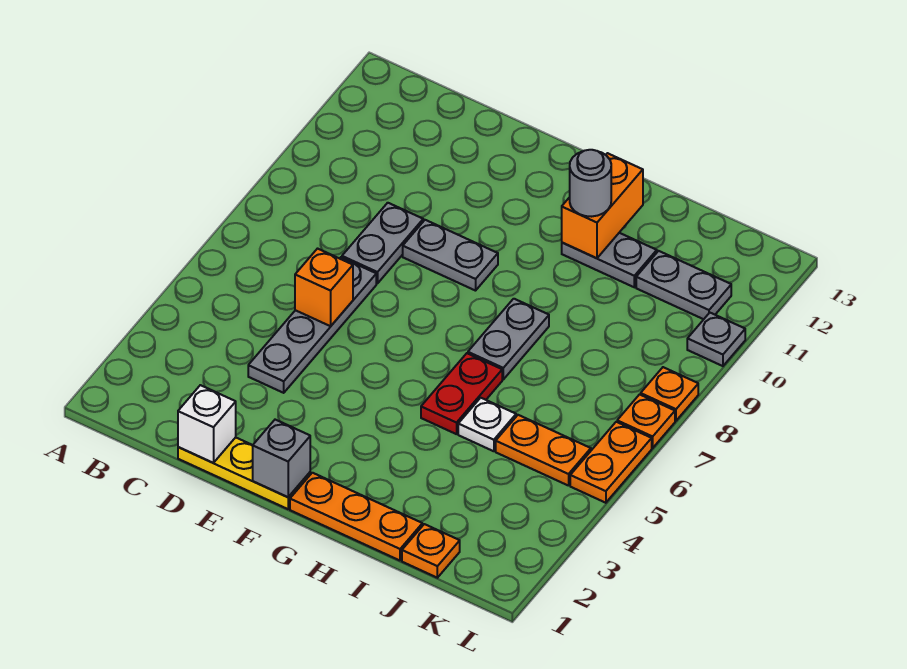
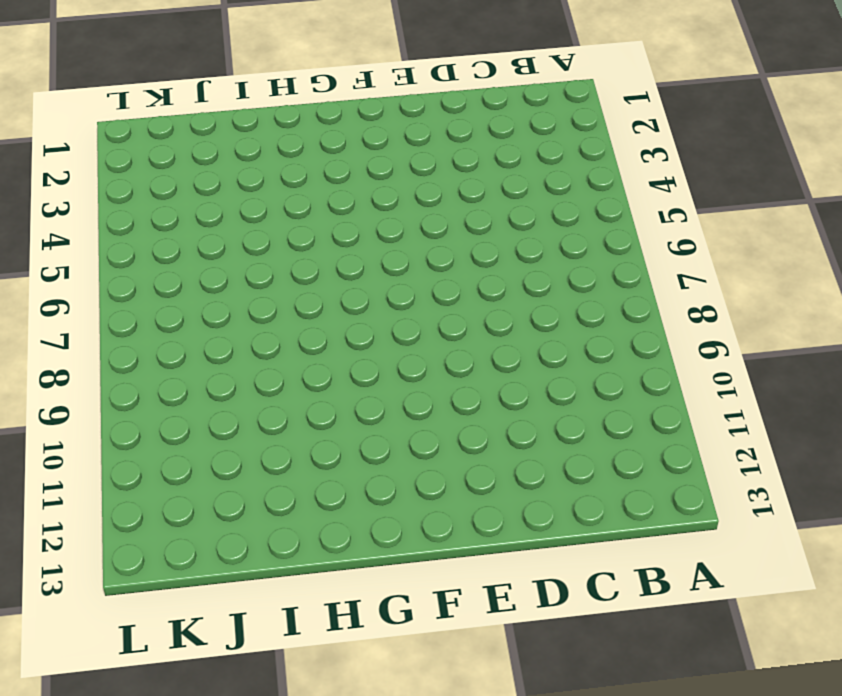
none -> yellow plate D1:F1 level 1
none -> grey plate D4:D7 level 1
none -> grey plate D8:D9 level 1

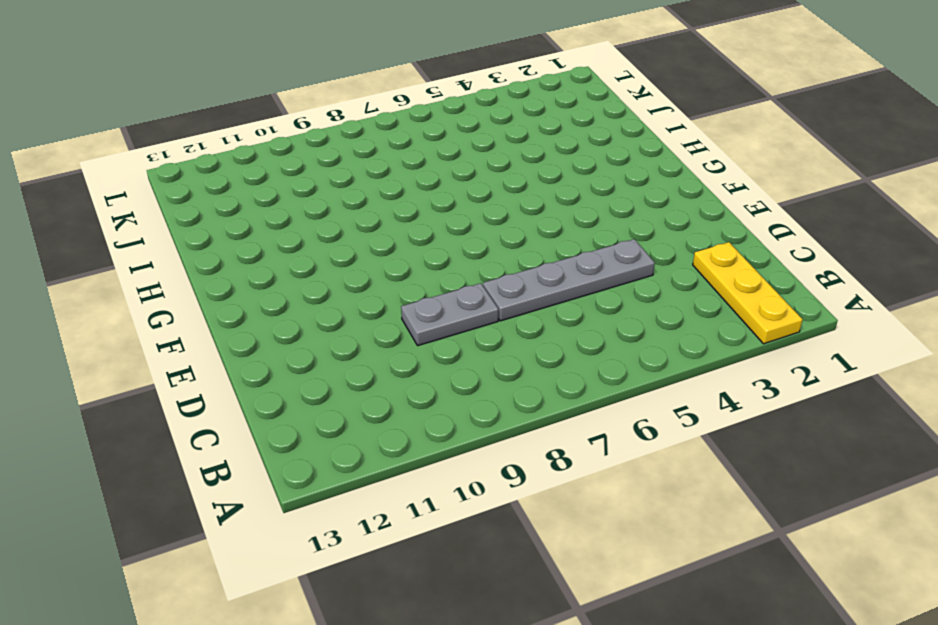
yellow plate A2:C2 level 1 -> yellow plate D1:F1 level 1
none -> grey plate E9:F9 level 1
none -> orange plate G1:I1 level 1
none -> red plate H5:H6 level 1

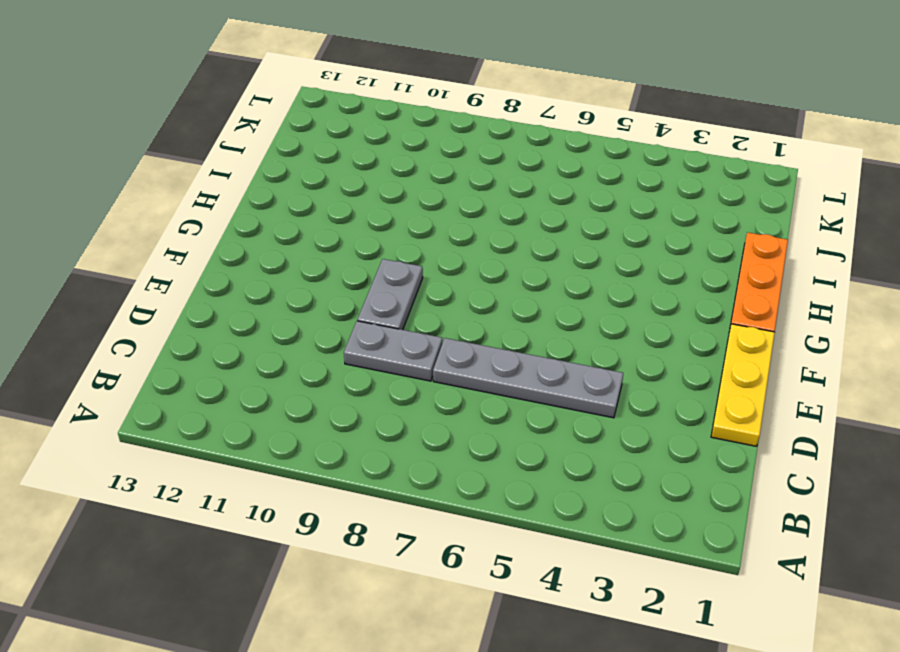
none -> red plate H5:H6 level 1
none -> grey plate H7:H8 level 1
none -> grey plate H11:I11 level 1

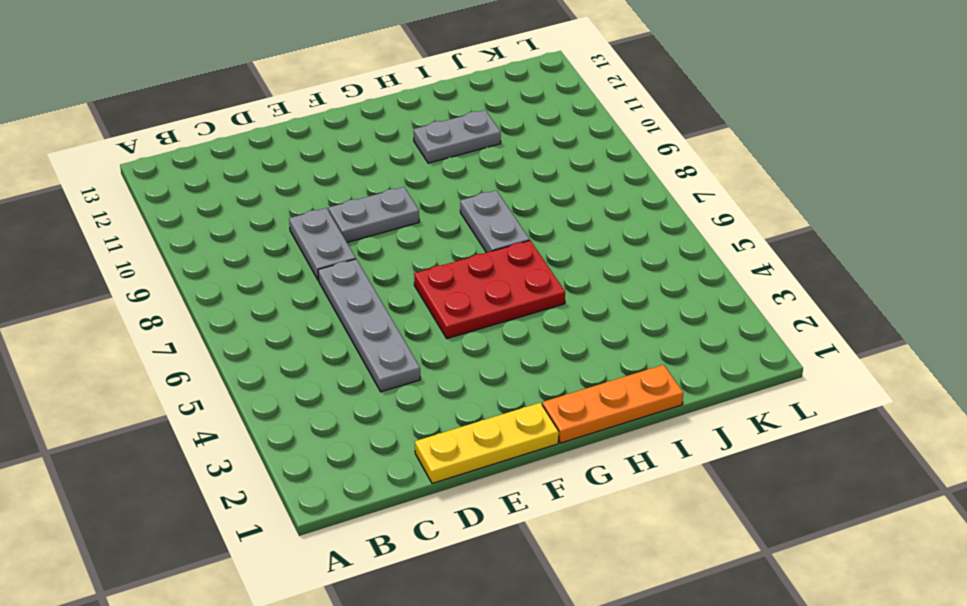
red plate F5:H6 level 1 -> red plate H5:H6 level 1
none -> white plate I5 level 1
none -> orange plate J1 level 1
none -> orange plate J5:K5 level 1

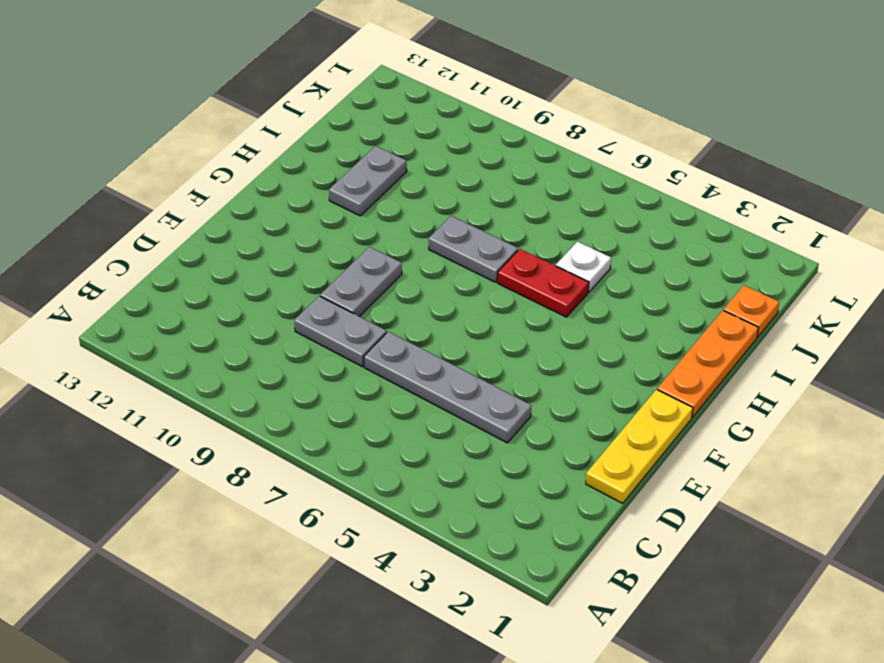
none -> orange plate J5:K5 level 1
none -> grey plate J11:K11 level 1
none -> orange plate L5:L6 level 1

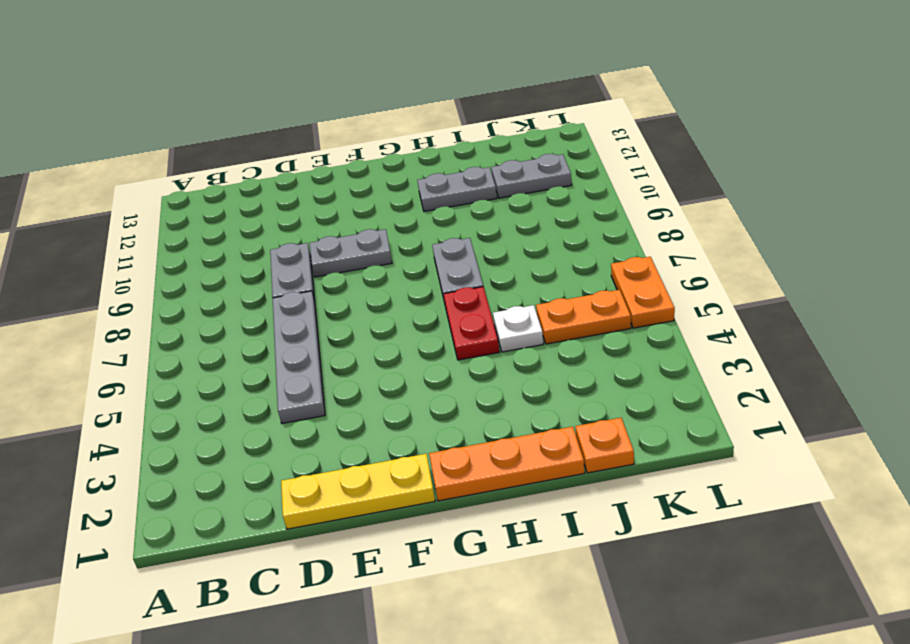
none -> orange plate L7 level 1
none -> orange plate L8 level 1
none -> grey plate L10 level 1

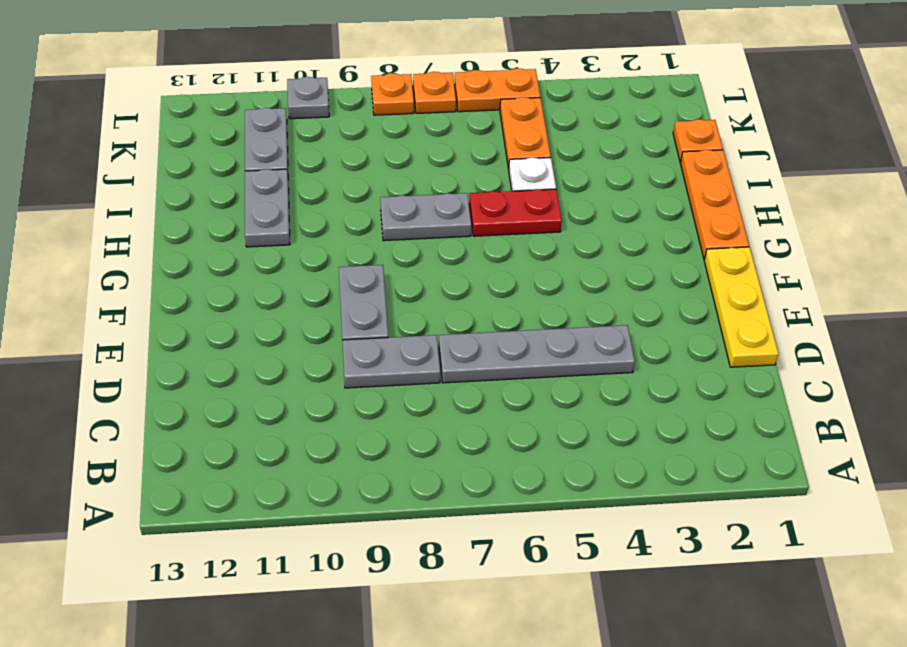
none -> white brick D1 level 2
none -> orange brick D6 level 2
none -> grey brick F1 level 2

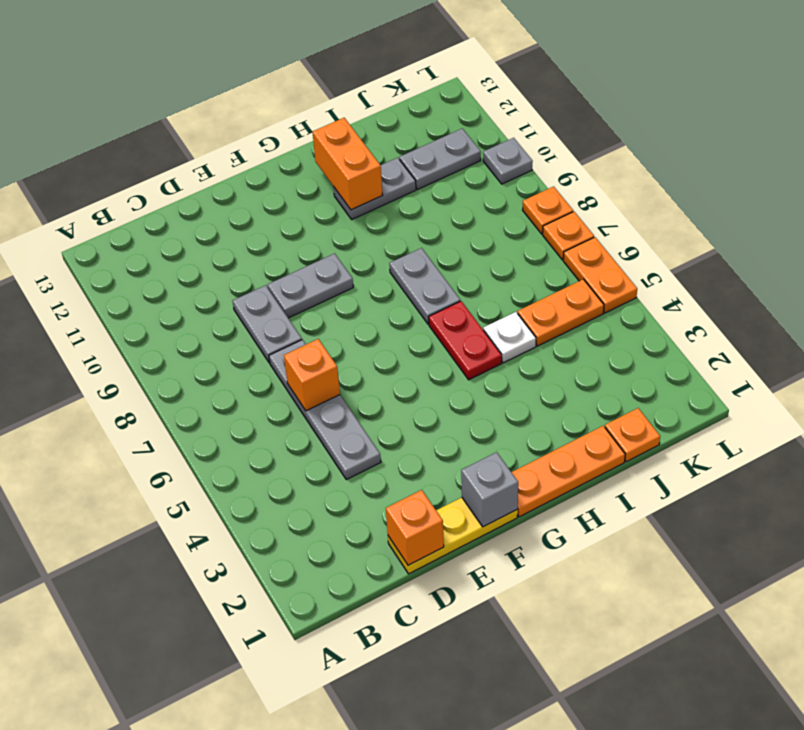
orange brick D1 level 2 -> white brick D1 level 2
none -> grey round brick H11 level 3

